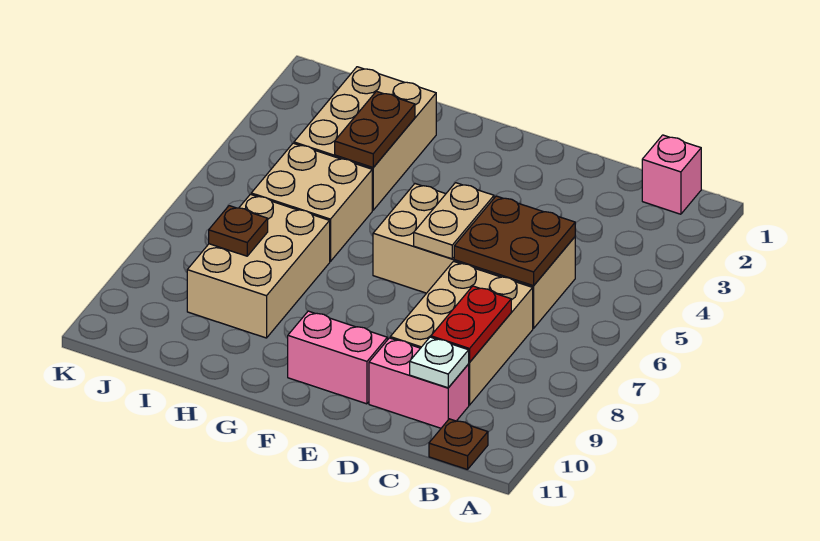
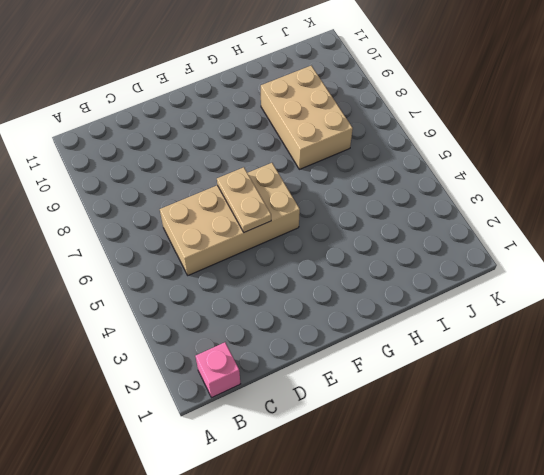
none -> brown plate B11 level 1
none -> tan brick C7:D9 level 1
none -> pink brick C10:D10 level 1

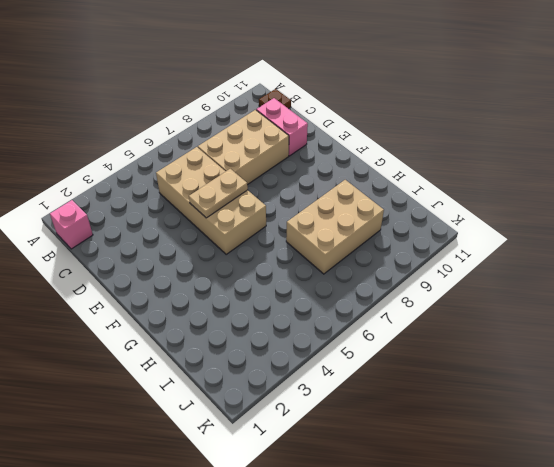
none -> pink brick E10:F10 level 1
none -> tan brick H2:I4 level 1
none -> tan brick H5:I6 level 1

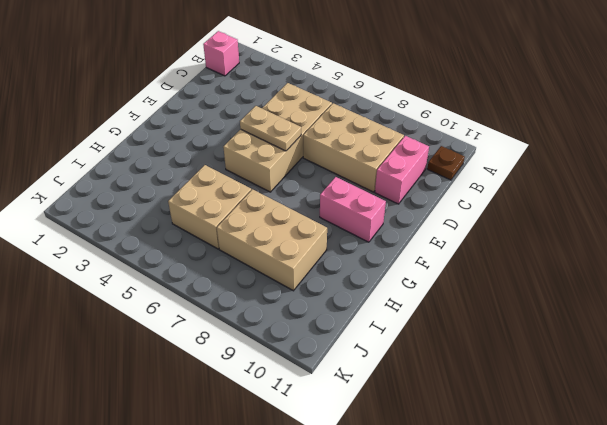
pink brick F9:F10 level 1 -> pink brick E10:F10 level 1
none -> tan brick H2:I4 level 1
none -> brown plate C5:D6 level 2
none -> red plate C8:C9 level 2

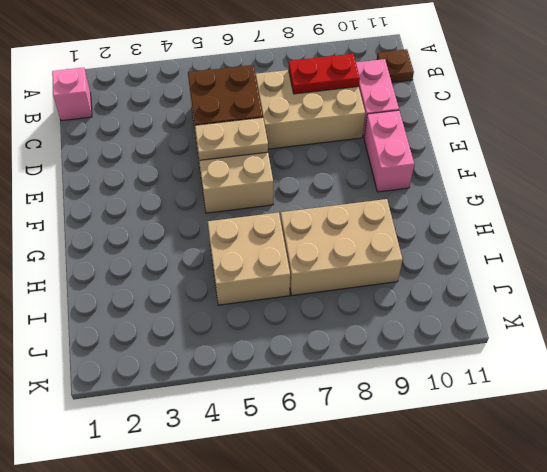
none -> tan brick H2:I4 level 1
none -> white plate C10 level 2
none -> brown plate H3:H4 level 2

